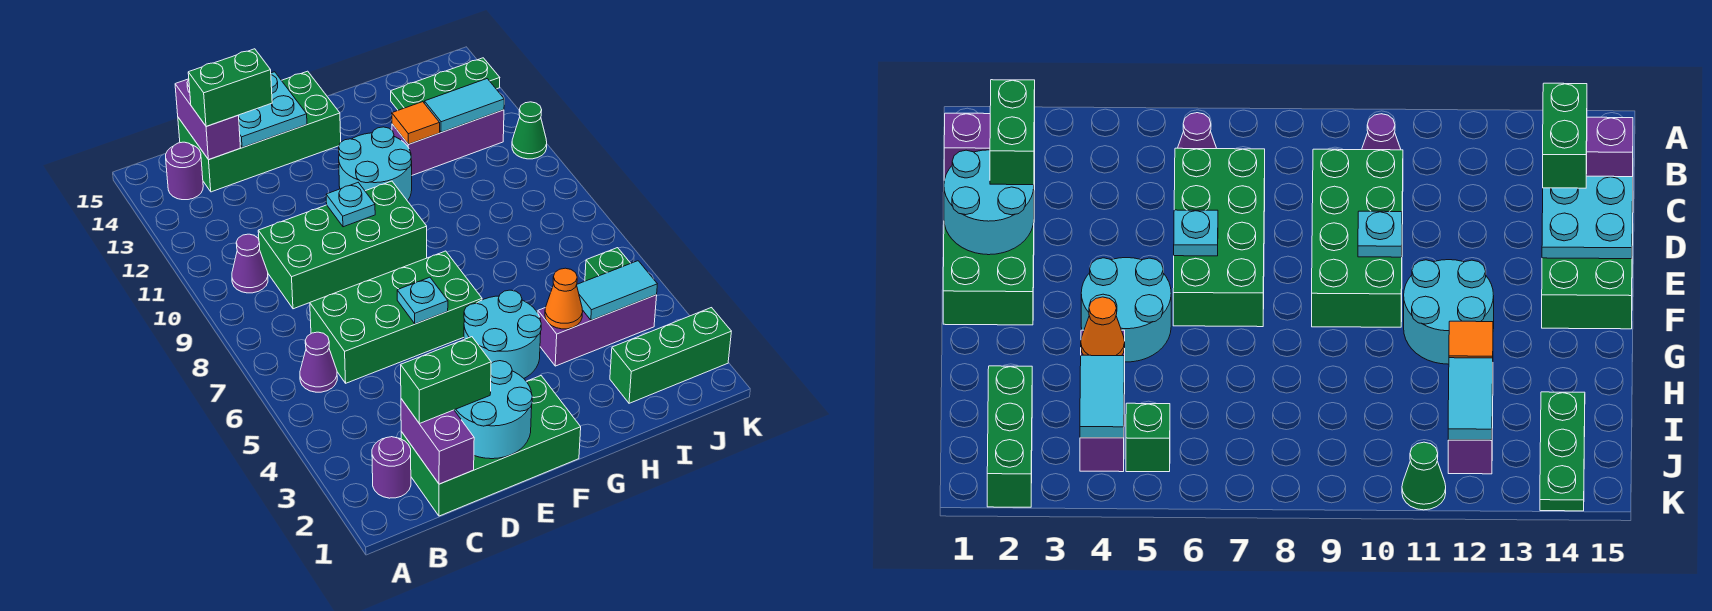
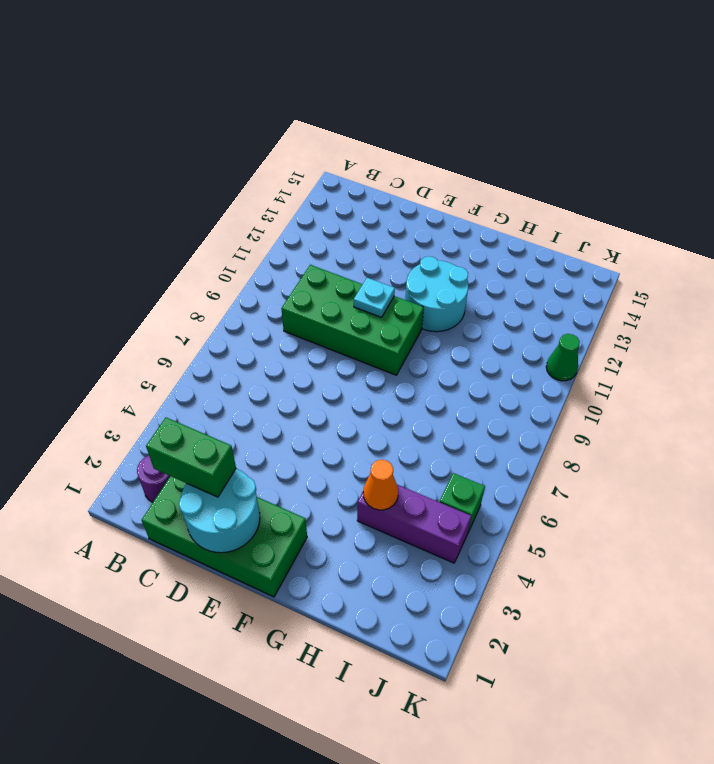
none -> purple cone B6 level 1
none -> purple cone B10 level 1
none -> purple round brick B14 level 1

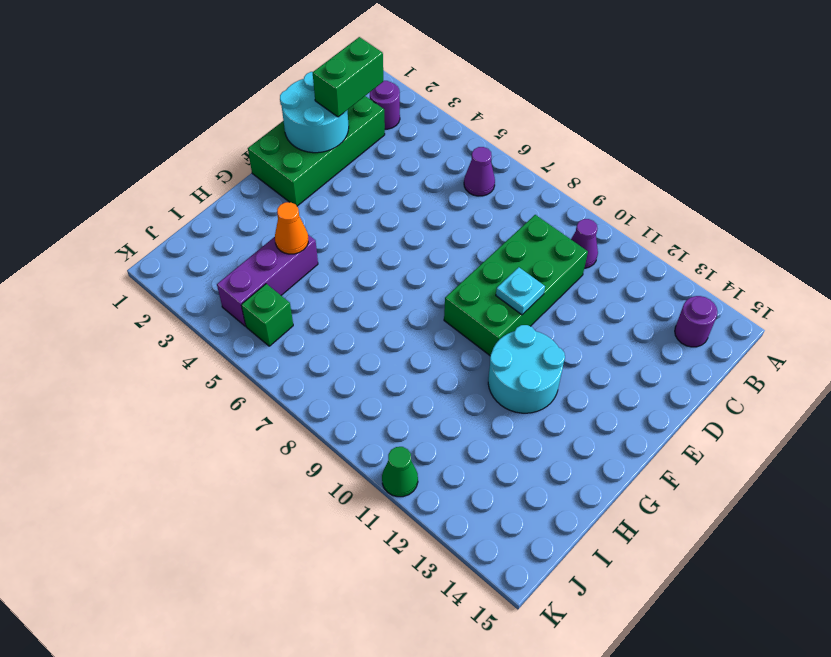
none -> green brick C6:F7 level 1
none -> green brick C14:F15 level 1
none -> cyan round brick F4:G5 level 1

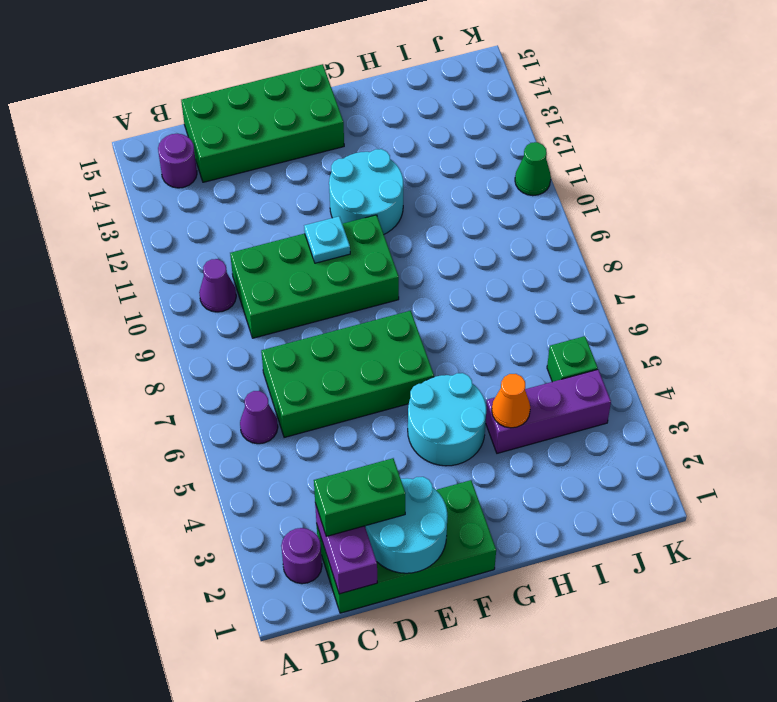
none -> purple brick H12:J12 level 1
none -> green brick I2:K2 level 1
none -> green plate I14:K14 level 1

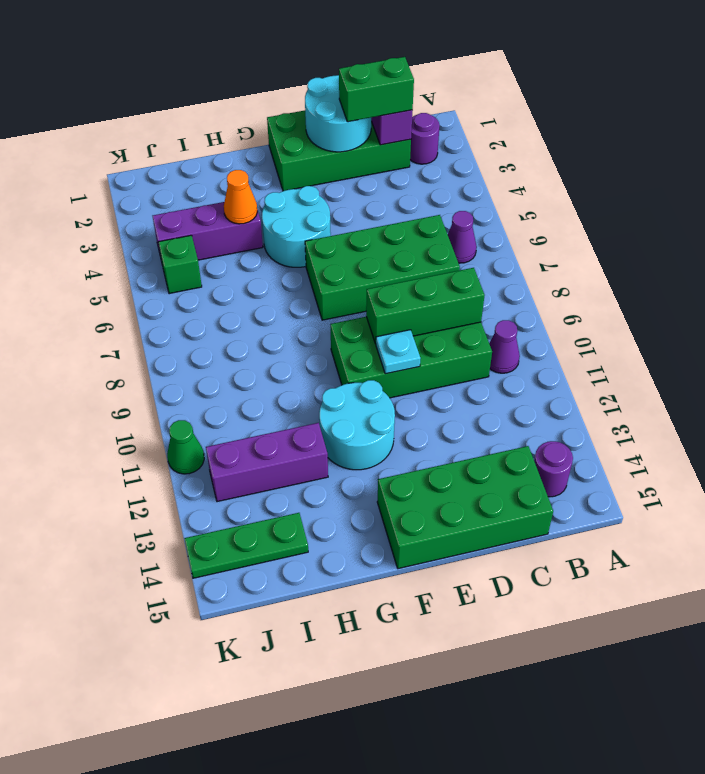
green brick C9:E9 level 2 -> green brick I2:K2 level 1
none -> purple brick C14:C15 level 2
none -> cyan plate D14:E15 level 2
none -> cyan plate E6 level 2

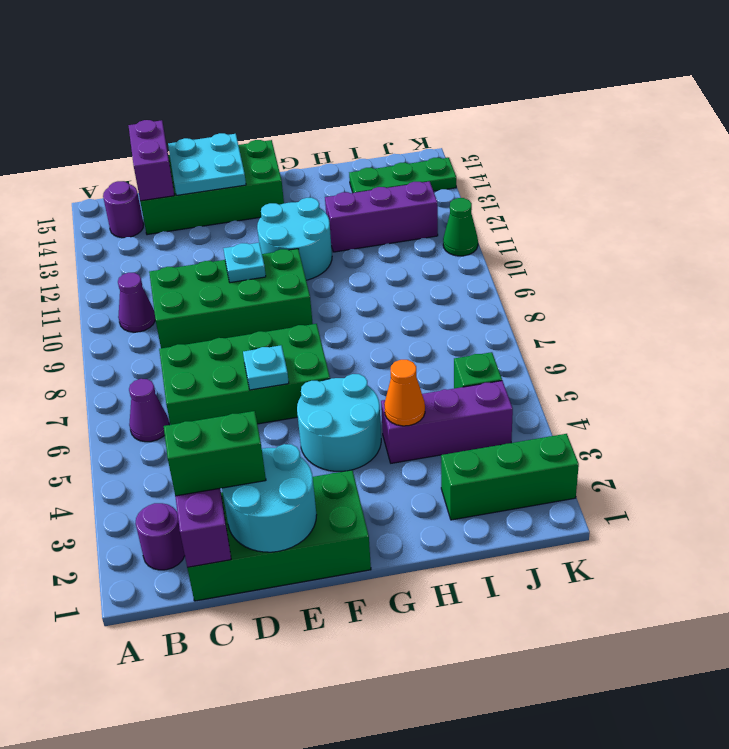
none -> orange tile H12 level 2
none -> cyan tile I4:J4 level 2
none -> cyan tile I12:J12 level 2

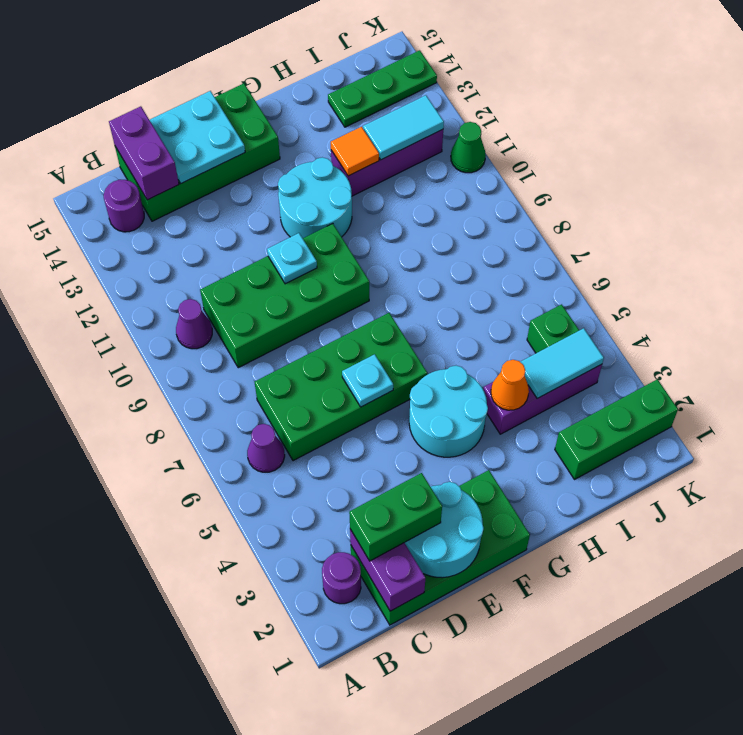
none -> green brick C14:D14 level 3

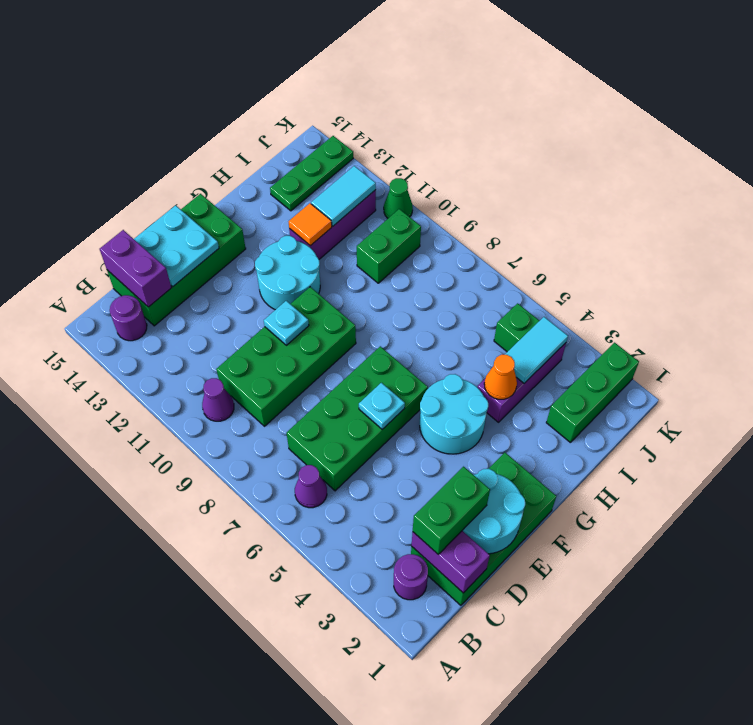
green brick I10:J10 level 1 -> green brick C14:D14 level 3

